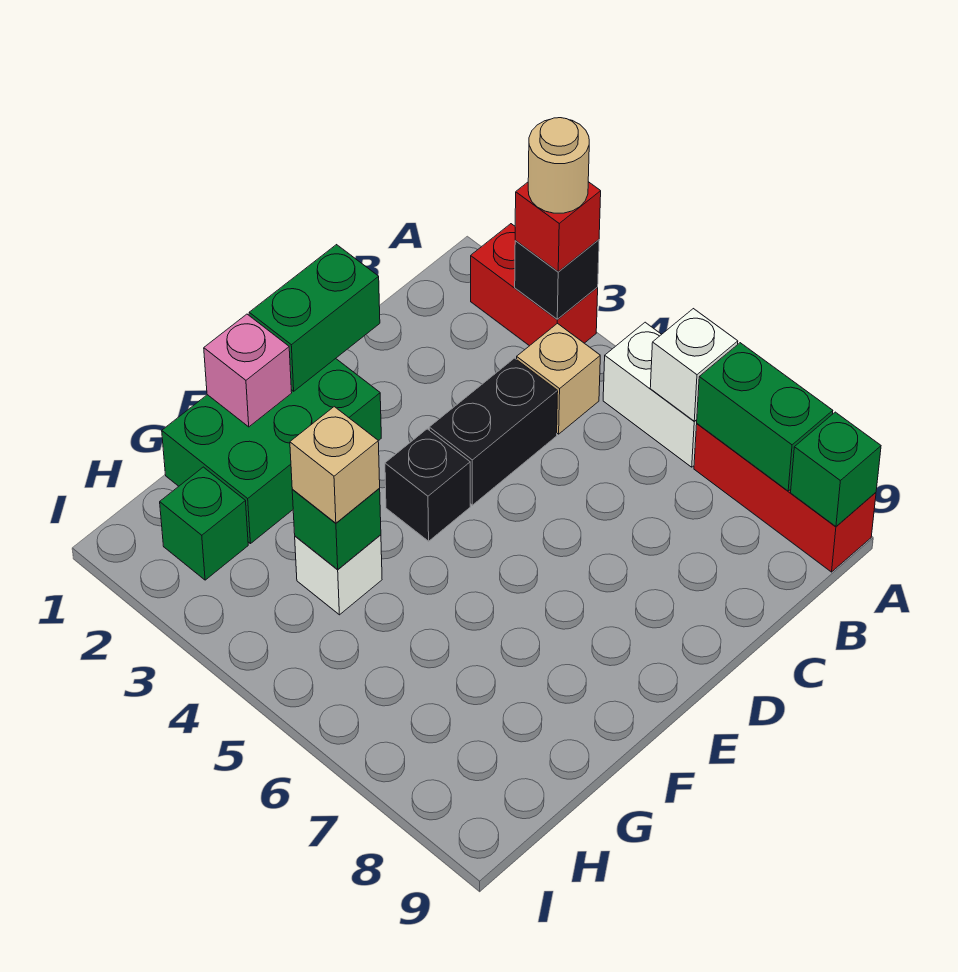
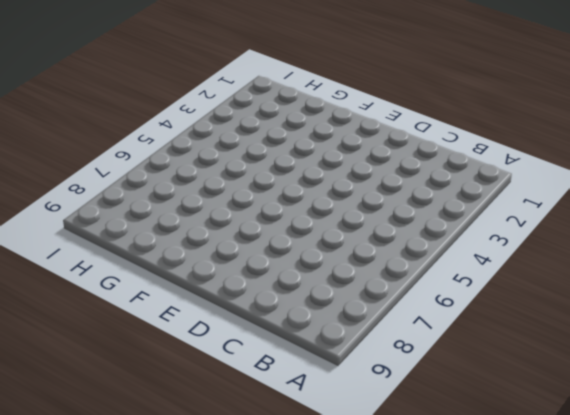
none -> red brick A2:A3 level 1
none -> white brick A5:A6 level 1
none -> red brick A7:A9 level 1

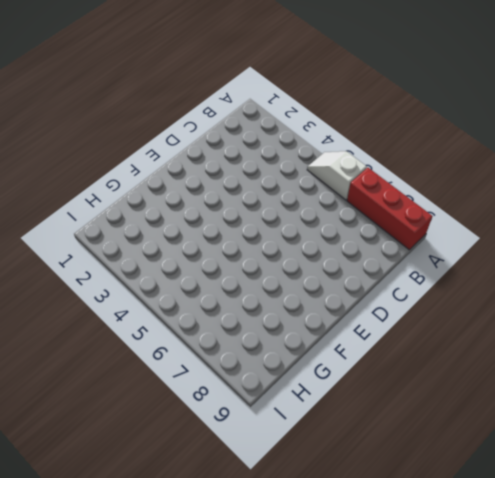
white slope A5:A6 level 1 top 6 -> white brick A5:A6 level 1
none -> red brick A2:A3 level 1
none -> tan brick B4 level 1
none -> black brick C4:D4 level 1

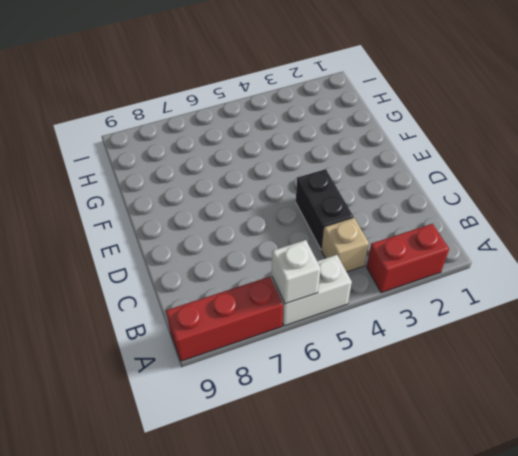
none -> green brick E1:G2 level 1
none -> black brick E4 level 1
none -> white brick G4 level 1

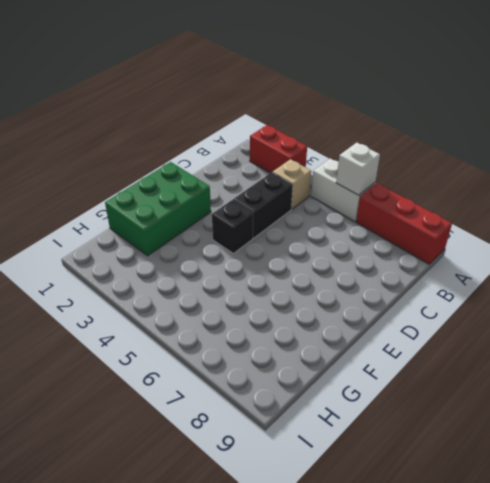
none -> white brick G4 level 1
none -> green brick H2 level 1
none -> black brick A3 level 2

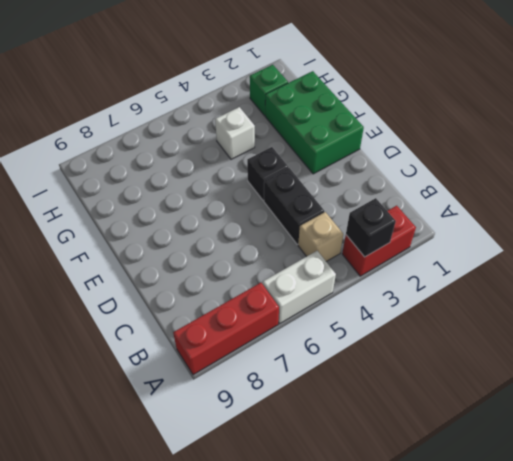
none -> white brick A6 level 2
none -> green brick A7:A8 level 2
none -> green brick A9 level 2

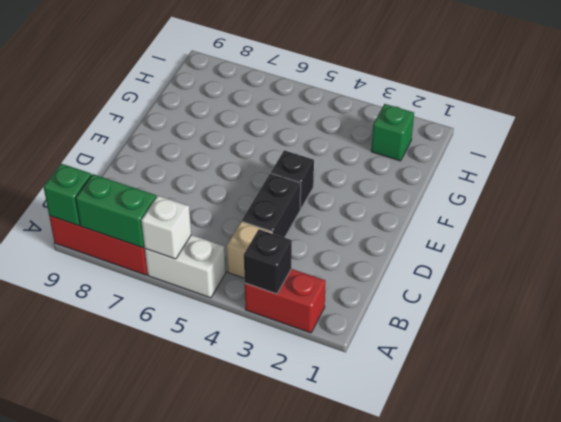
none -> green brick E1:G2 level 1
none -> white brick G4 level 1
none -> green brick D1:E1 level 2

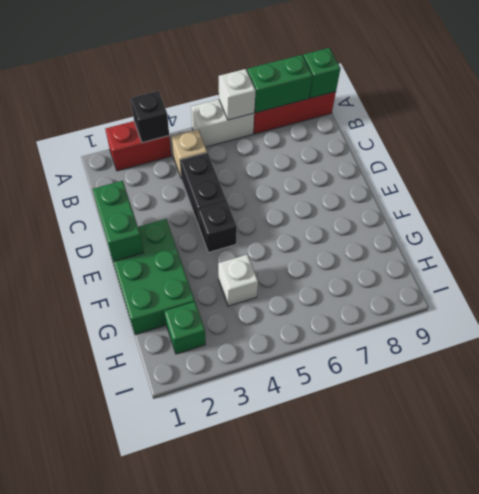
none -> pink brick F1 level 2
none -> green brick G4 level 2
none -> red brick A3 level 3

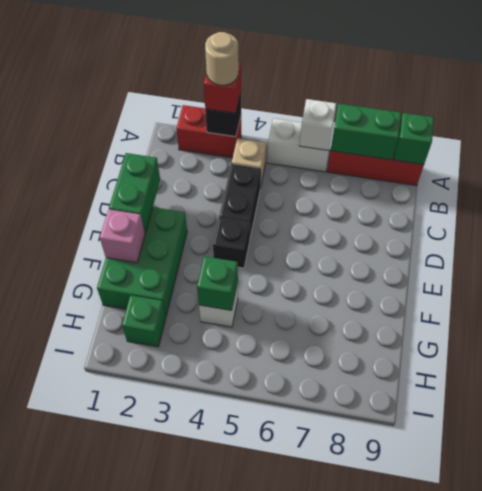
none -> tan brick G4 level 3

